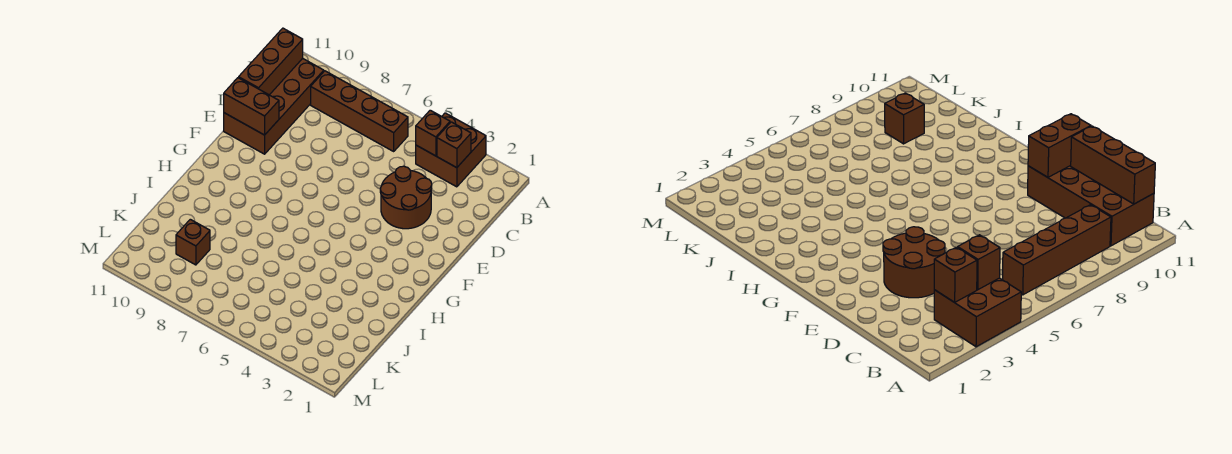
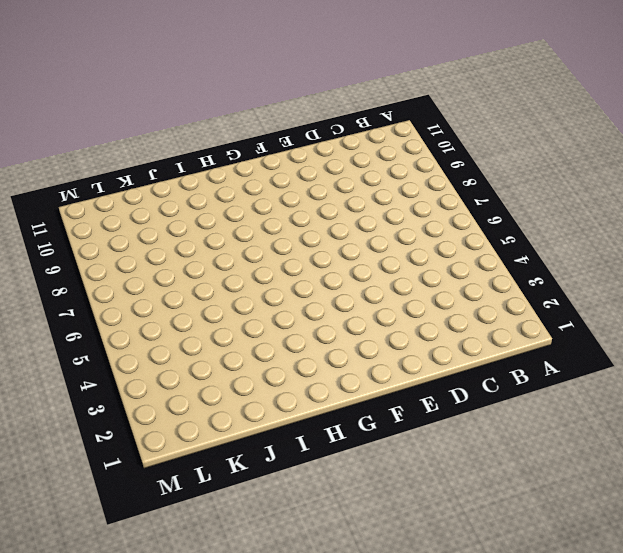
none -> brown brick A3:B4 level 1
none -> brown brick B6:B9 level 1

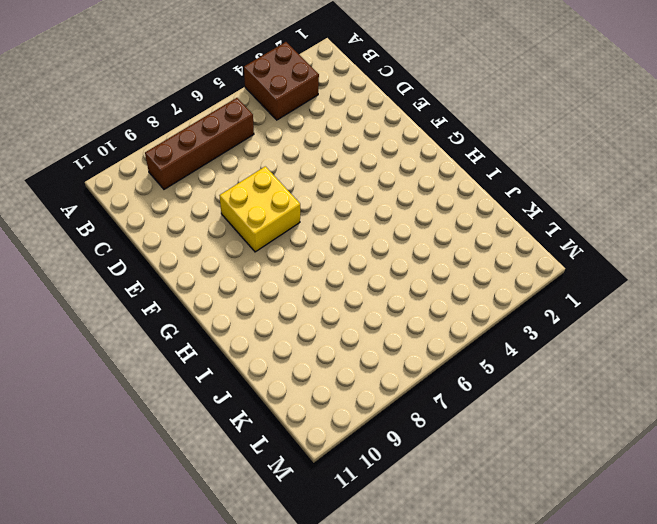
yellow brick E7:F8 level 1 -> none
none -> brown brick B10:E11 level 1
none -> brown round brick D3:E4 level 1

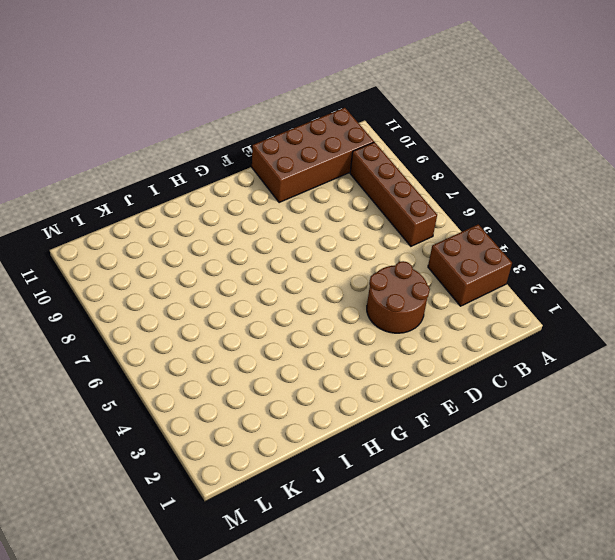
none -> brown brick K9 level 1
none -> brown brick B3 level 2

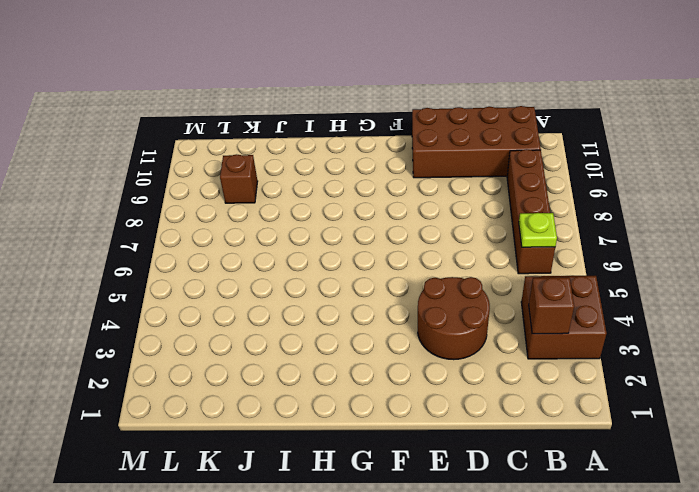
lime plate B6 level 2 -> none
none -> brown brick B4 level 2
none -> brown brick B11:D11 level 2

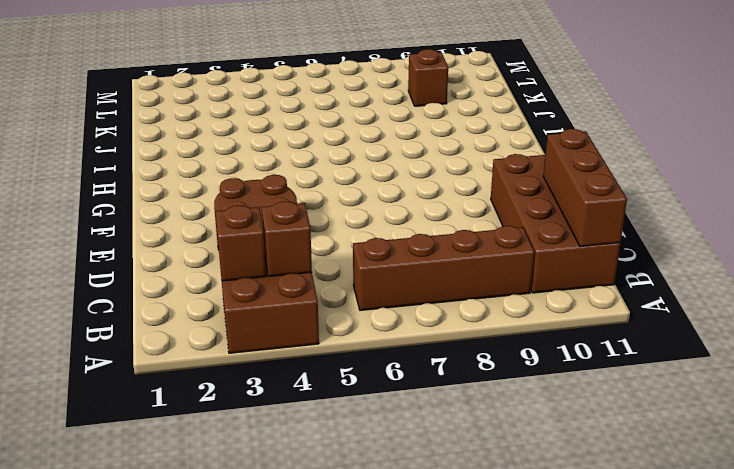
none -> brown brick E10:E11 level 2

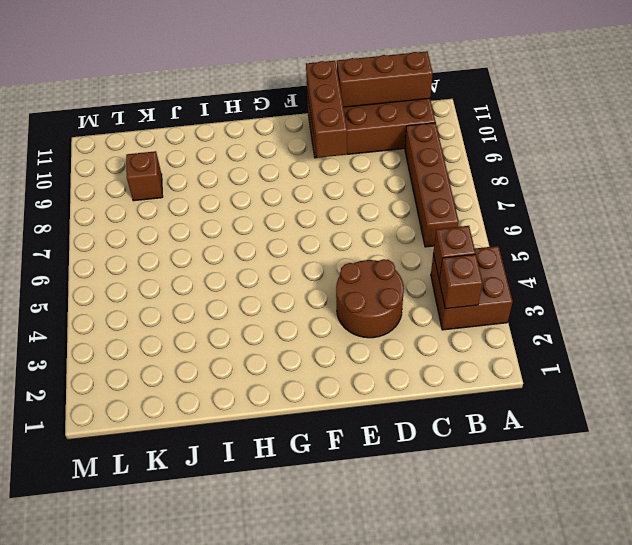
brown brick E9:E11 level 2 -> brown brick E10:E11 level 2

